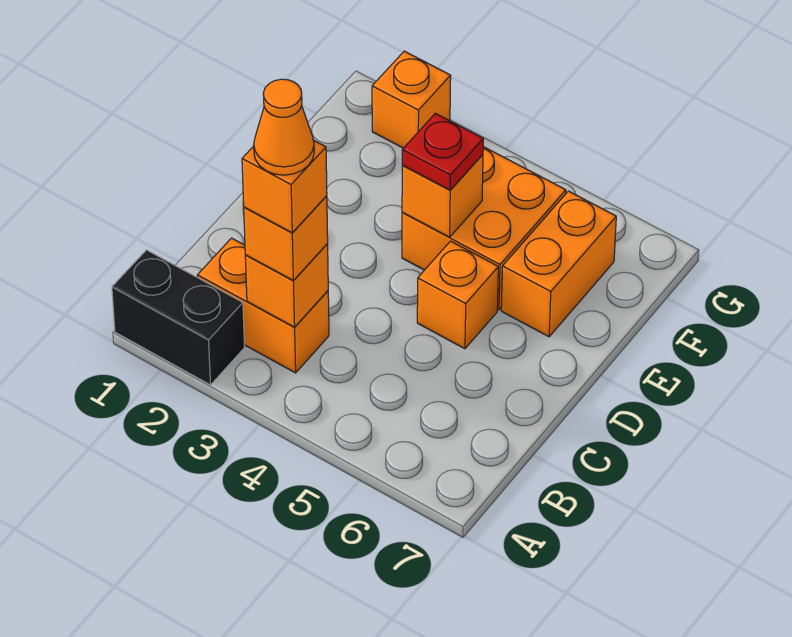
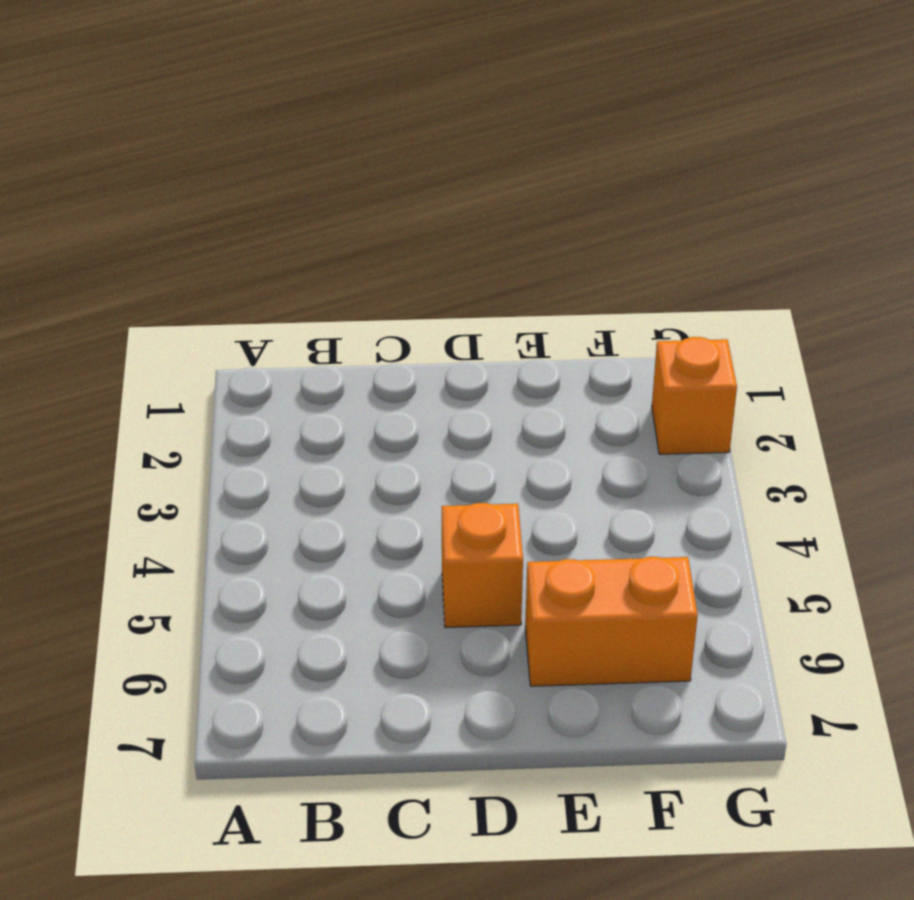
none -> black brick A1:A2 level 1
none -> orange brick B2:B3 level 1
none -> orange brick E4:F5 level 1

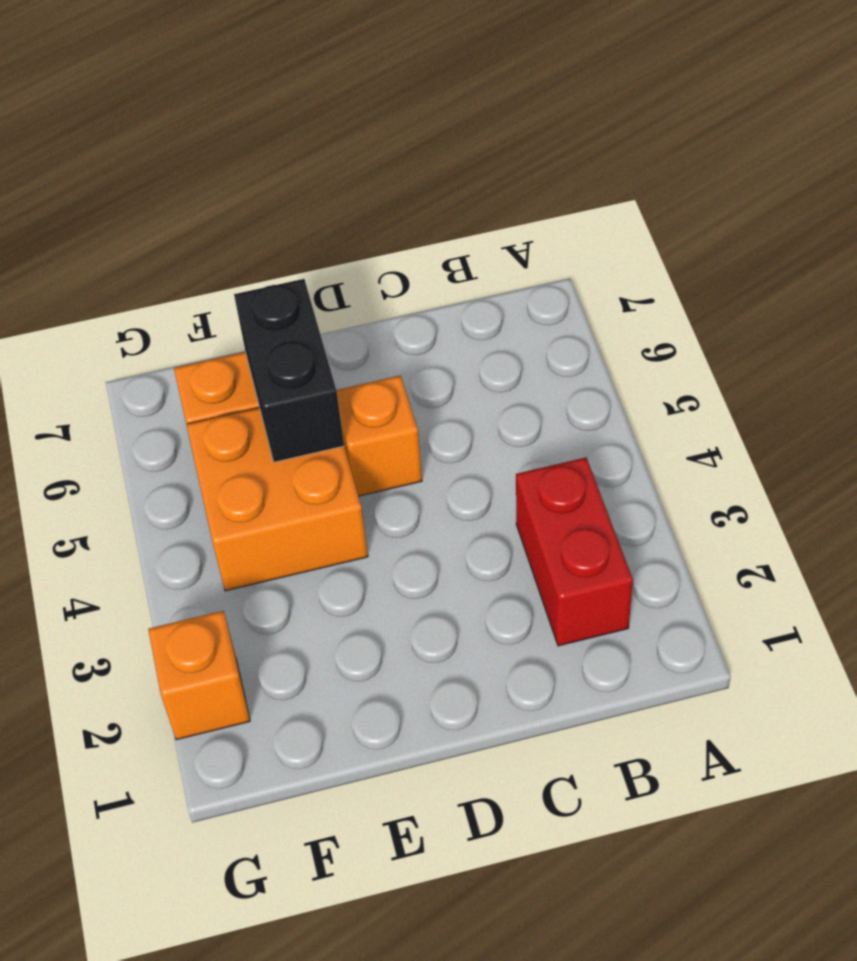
red brick B2:B3 level 1 -> orange brick B2:B3 level 1
black brick E5:E6 level 2 -> black brick A1:A2 level 1
none -> orange brick B3 level 2
none -> orange brick E4 level 2
none -> orange brick B3 level 3

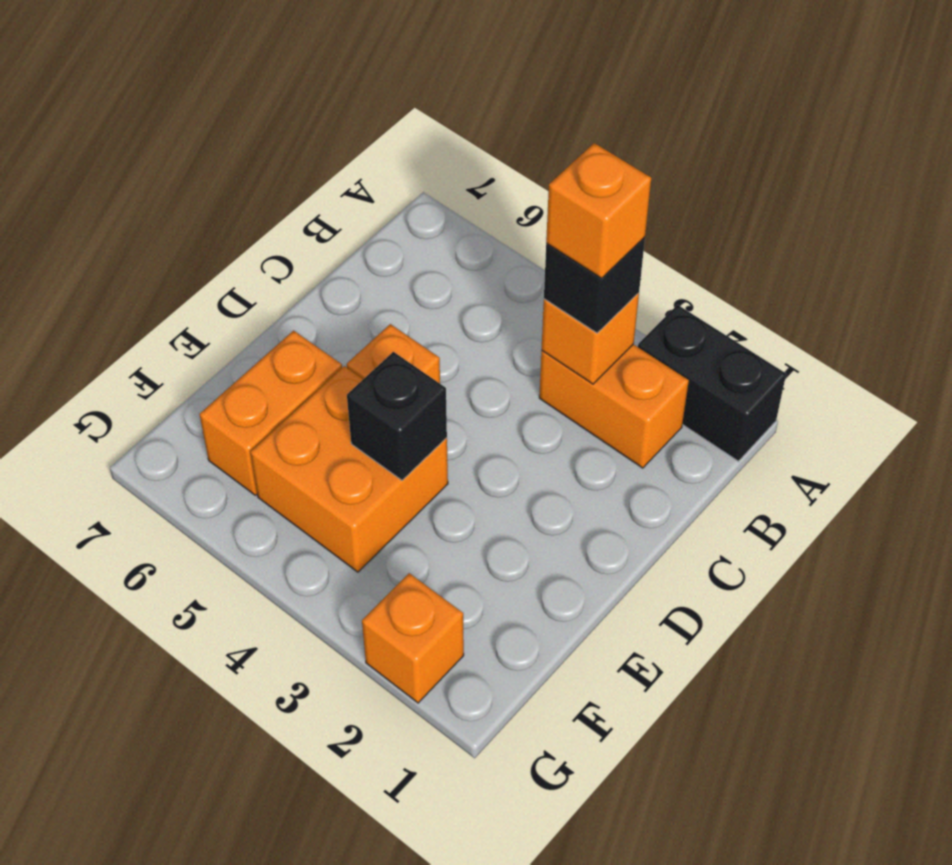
black brick B3 level 3 -> orange brick B3 level 3
black brick E4 level 2 -> orange brick E4 level 2
none -> red plate E4 level 3
none -> orange cone B3 level 5

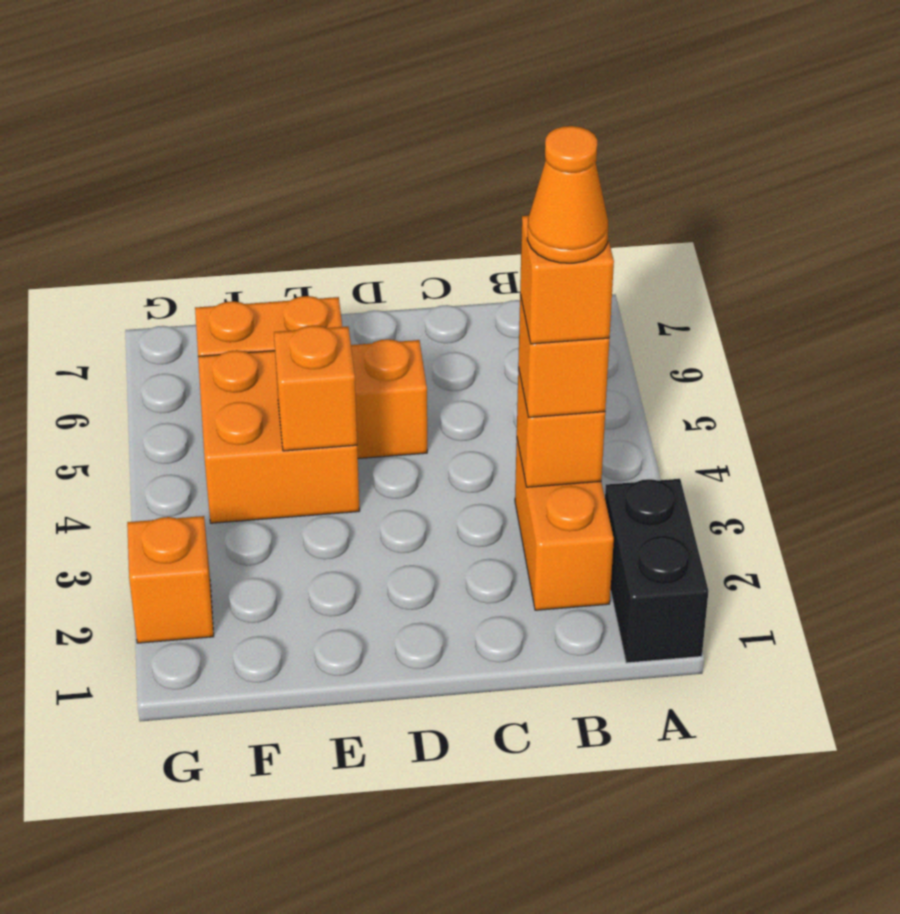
none -> red plate E4 level 3

